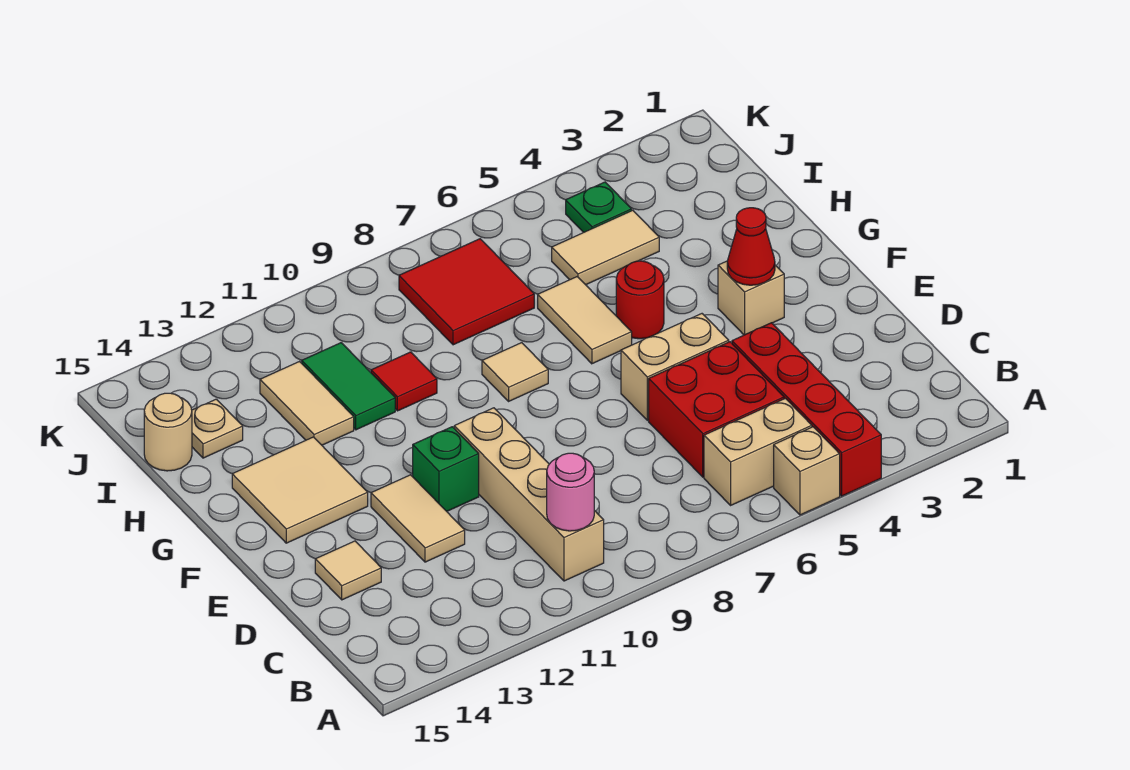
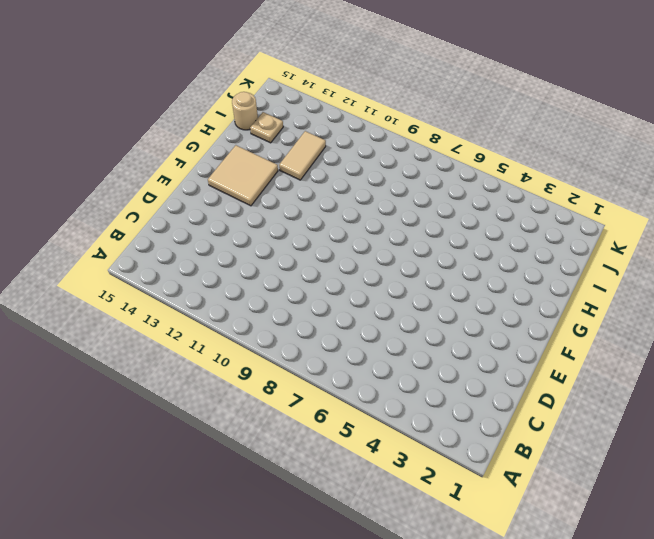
none -> red brick A4:D4 level 1
none -> tan brick A5 level 1
none -> tan brick B5:B6 level 1

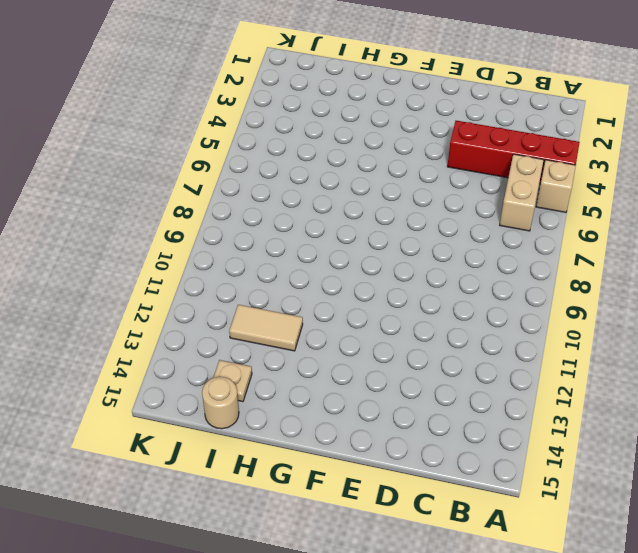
none -> tan brick B10:E10 level 1
none -> red brick C5:D6 level 1
none -> tan tile D12:E12 level 1

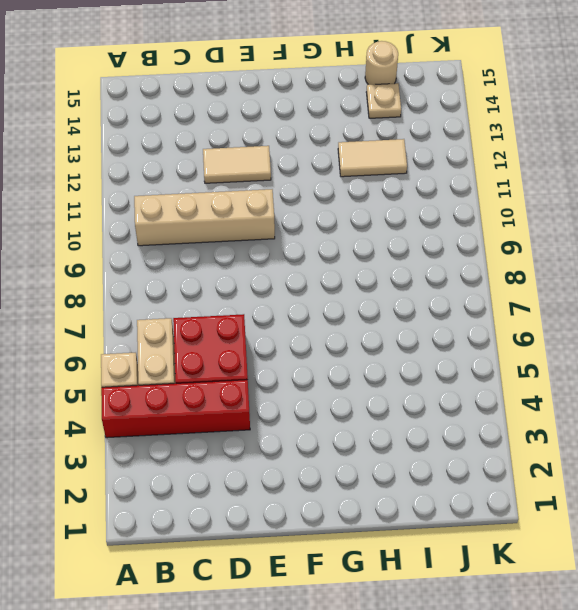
none -> tan tile D14 level 1
none -> tan brick E5:E6 level 1
none -> green brick E11 level 1

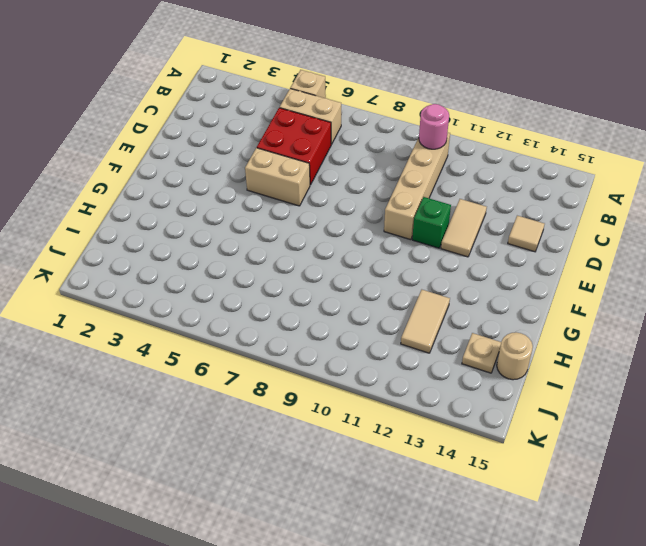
none -> red brick A4:D4 level 1
none -> tan brick F3 level 1
none -> tan tile F13:G14 level 1

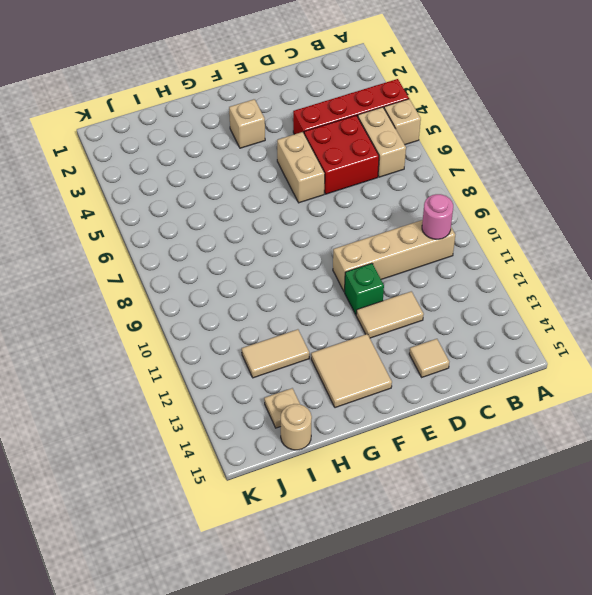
none -> red round brick G5 level 1
none -> tan tile G6:H6 level 1
none -> tan tile G8 level 1

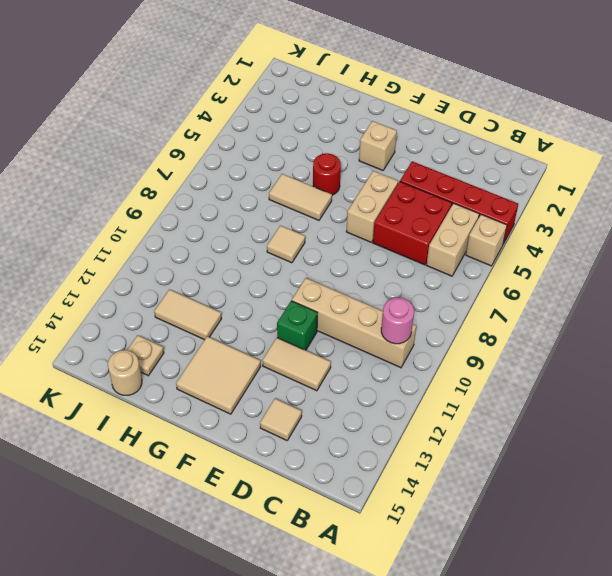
none -> red tile H10 level 1
none -> green tile H11:I11 level 1
none -> tan tile I4:I5 level 1

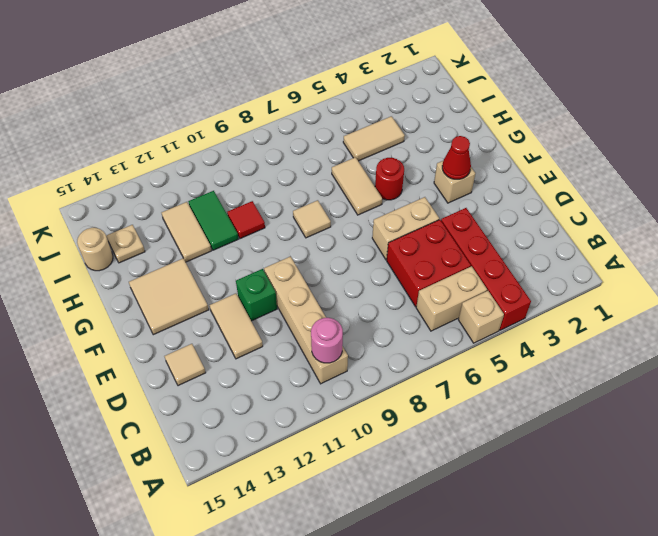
none -> red tile I7:J8 level 1
none -> green plate J4 level 1

